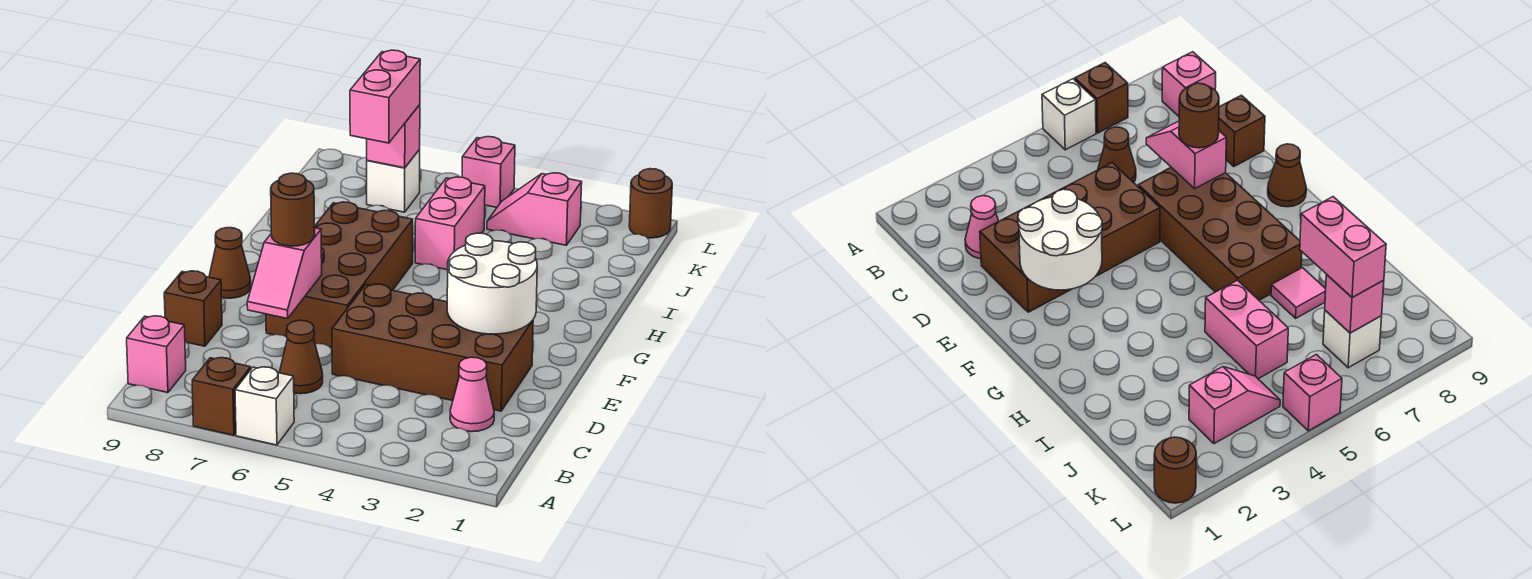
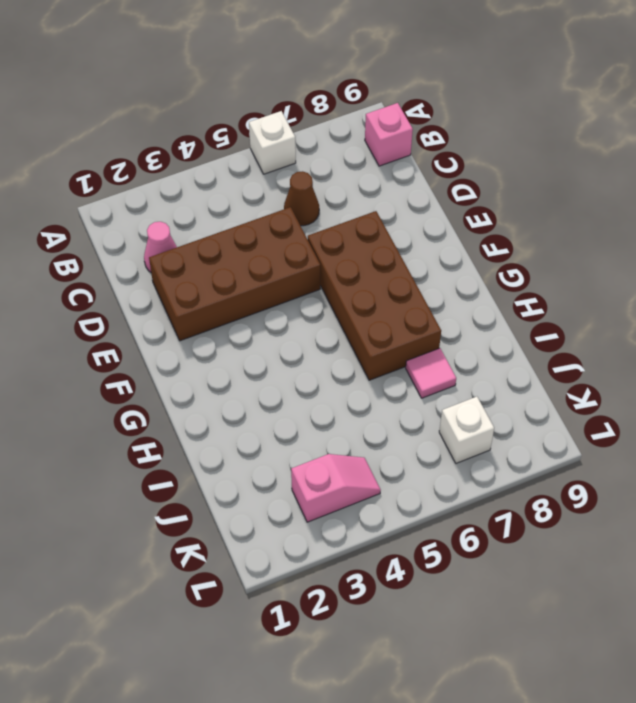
none -> brown brick A7 level 1
none -> brown brick D9 level 1
none -> brown cone F9 level 1

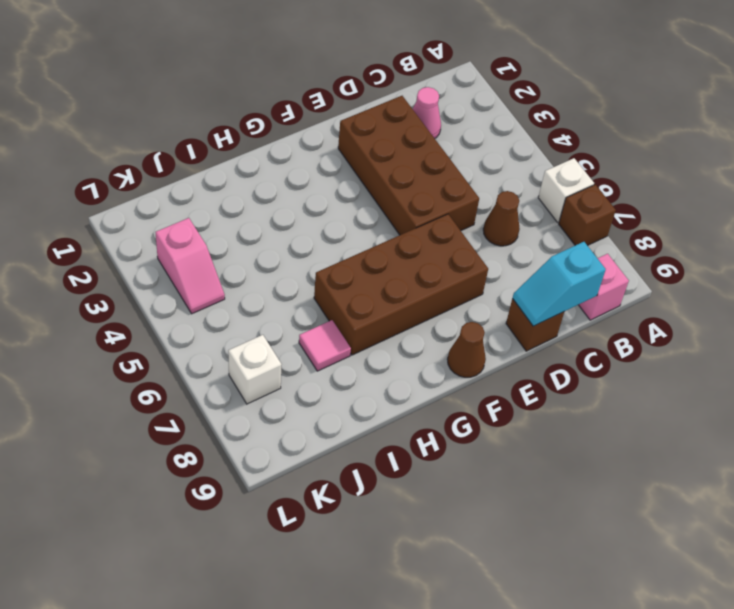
cyan slope C9:D9 level 2 top C -> none
none -> pink brick I5:J5 level 1
none -> brown round brick L1 level 1
none -> pink brick L5 level 1

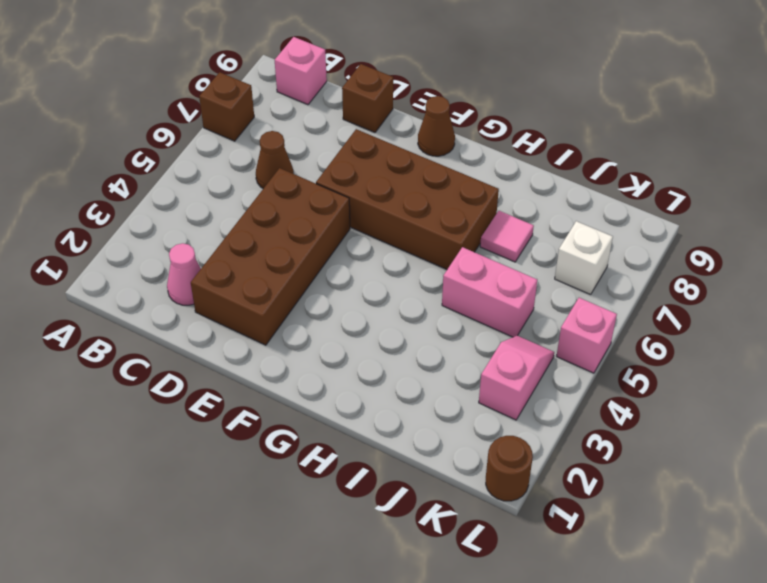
none -> white brick A6 level 1
none -> pink slope D7:E7 level 2 top E
none -> white round brick E2:F3 level 2

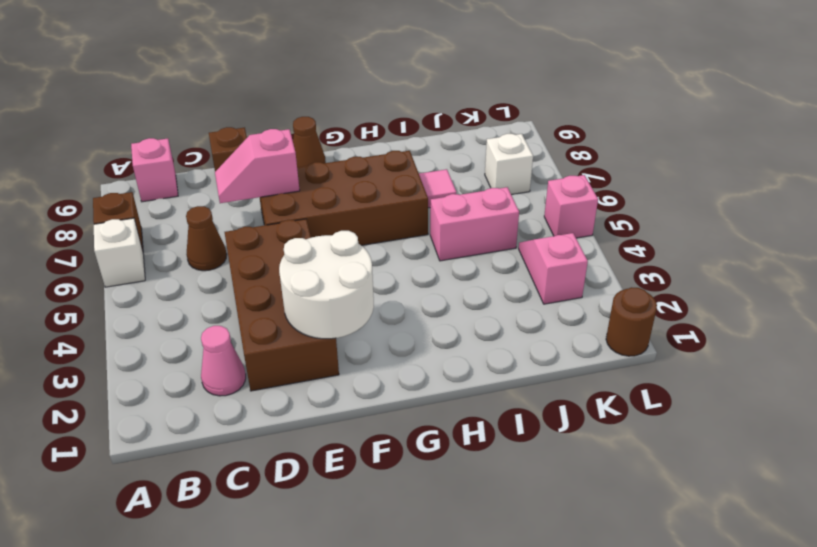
none -> pink brick K7 level 2
none -> brown round brick E7 level 3
none -> pink brick J7:K7 level 3

